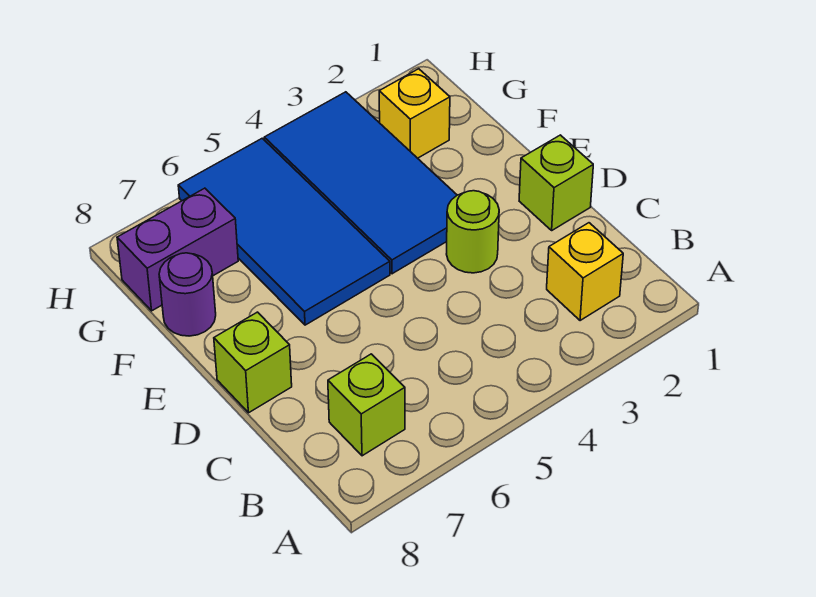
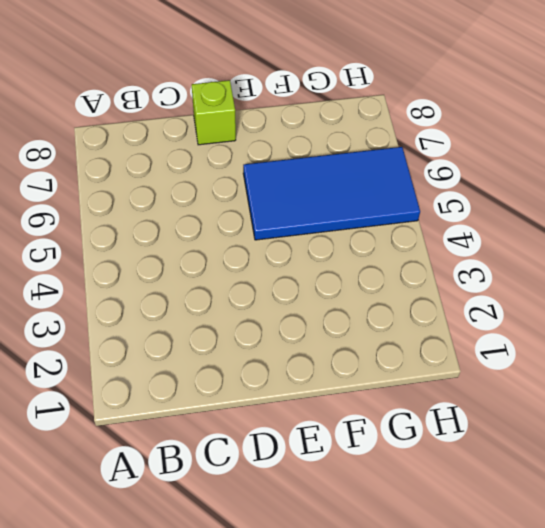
none -> yellow brick B2 level 1
none -> lime brick B7 level 1

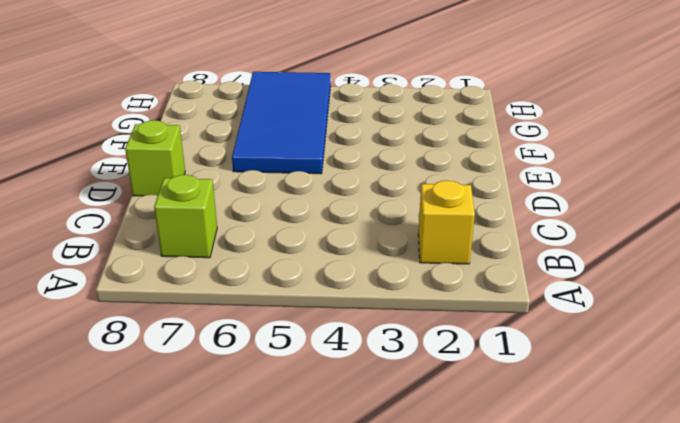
none -> lime brick D1 level 1
none -> lime round brick D3 level 1

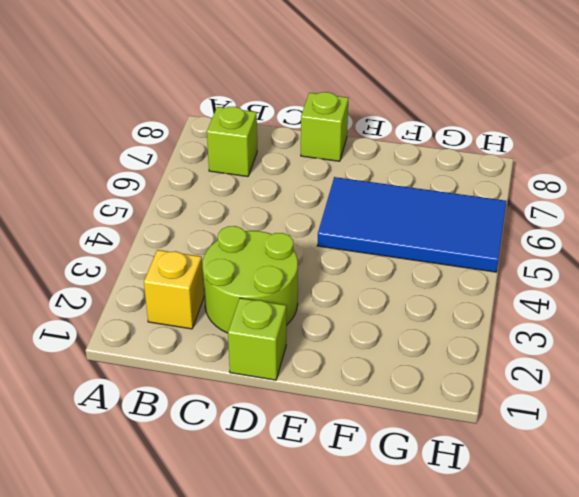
lime round brick C2:D3 level 1 -> lime round brick D3 level 1
none -> blue tile E3:H4 level 1
none -> purple round brick F8 level 1

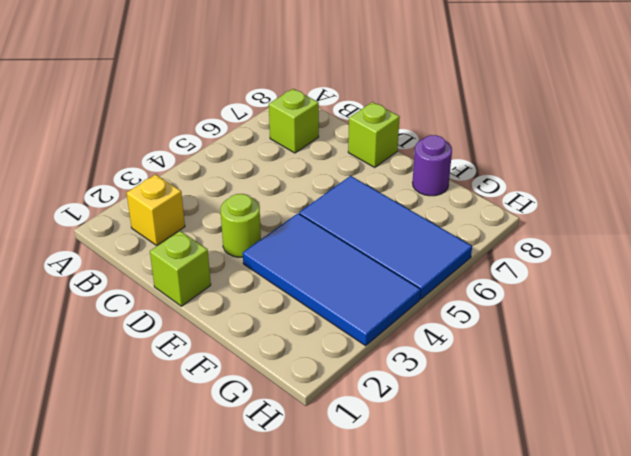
none -> yellow brick G2 level 1
none -> purple brick G7:G8 level 1

